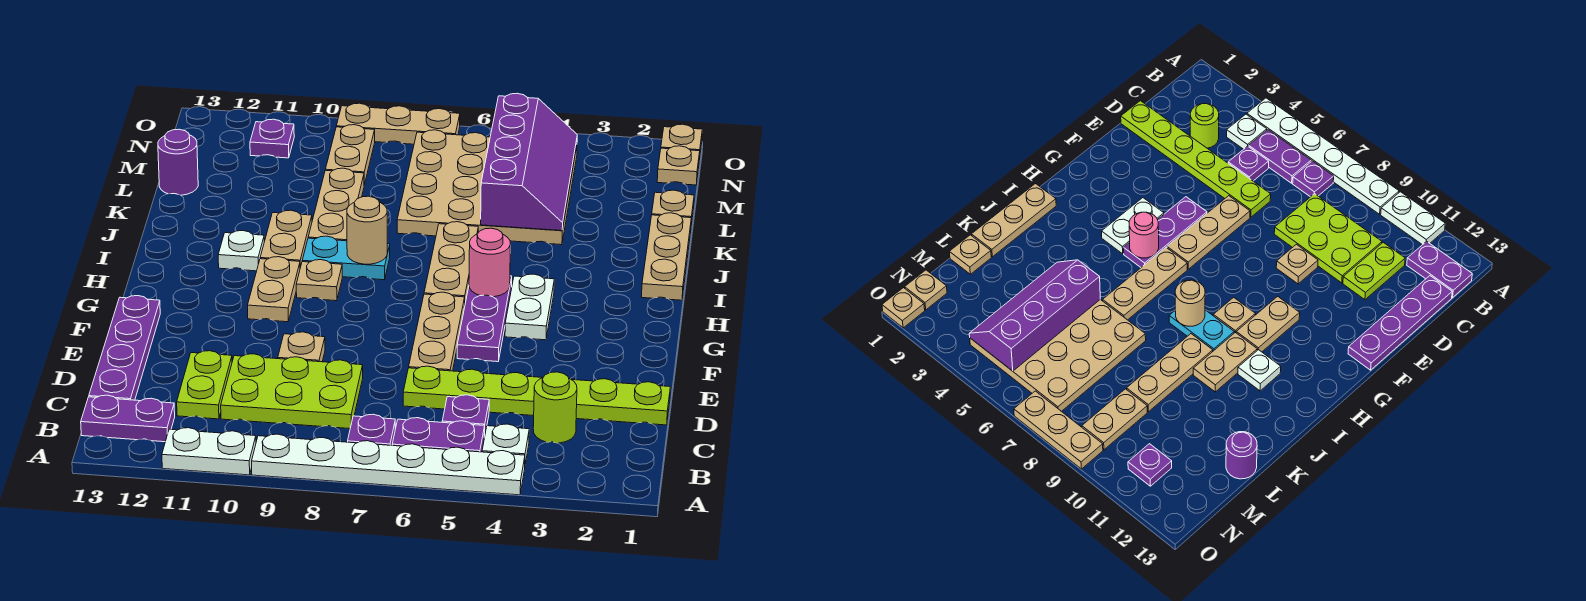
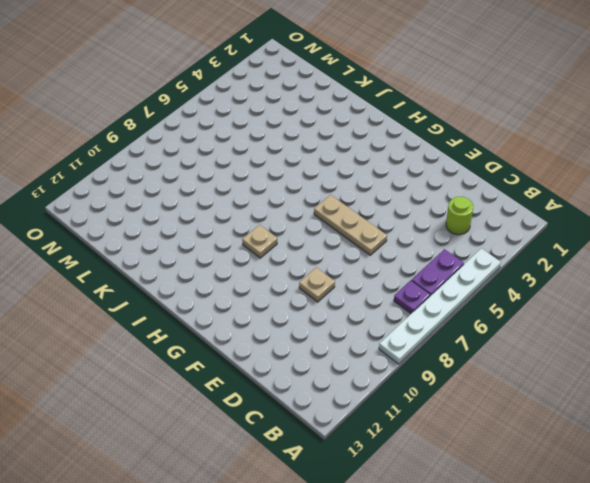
none -> white plate A10:A11 level 1
none -> white plate B4 level 1
none -> purple plate B12:B13 level 1
none -> purple plate C5 level 1

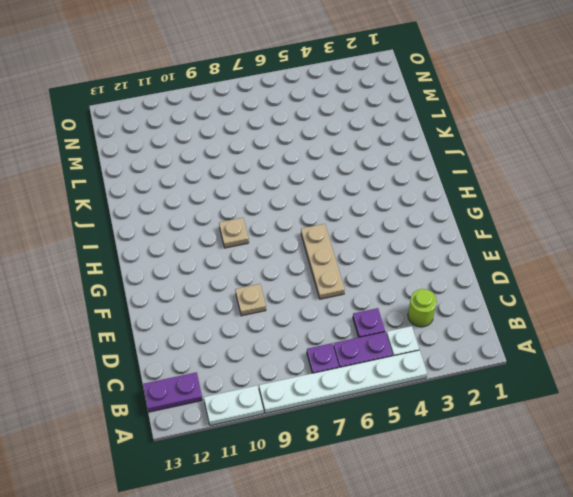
none -> lime plate C8:D10 level 1
none -> lime plate C11:D11 level 1
none -> purple plate C13:F13 level 1
none -> lime plate D1:D6 level 1

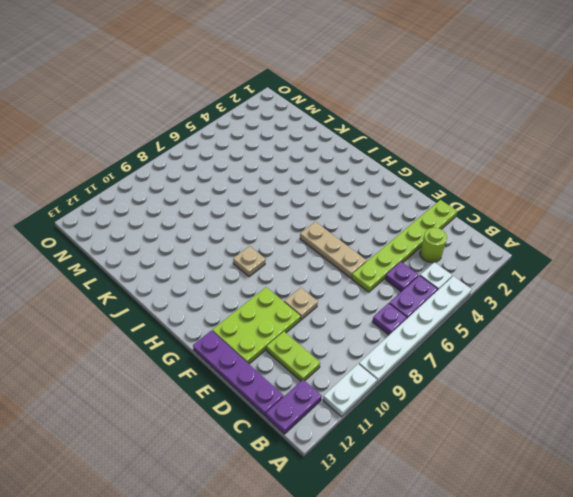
lime plate E10:F12 level 1 -> lime plate C8:D10 level 1
none -> purple plate F5:H5 level 1
none -> white plate G4:H4 level 1
none -> tan plate G10:H10 level 1
none -> tan plate H6:J6 level 1

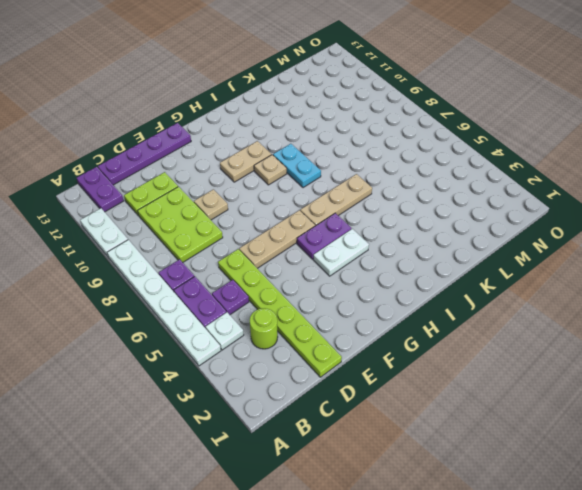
purple plate G5:H5 level 1 -> purple plate F5:H5 level 1
none -> tan plate I1:K1 level 1
none -> tan plate I10:J10 level 1
none -> white plate I11 level 1
none -> tan plate J9:L9 level 1

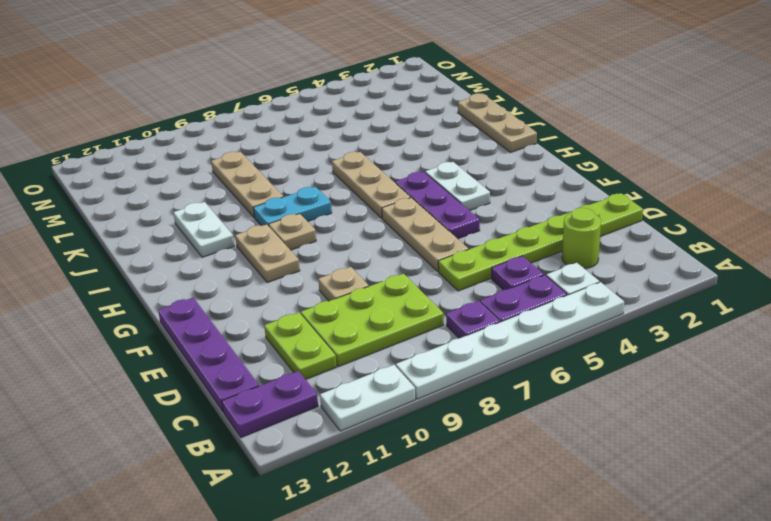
white plate I11:J11 level 1 -> white plate I11 level 1
none -> tan plate I10:J10 level 1
none -> tan plate K4:N7 level 1
none -> tan plate L1 level 1
none -> purple round brick L13 level 1

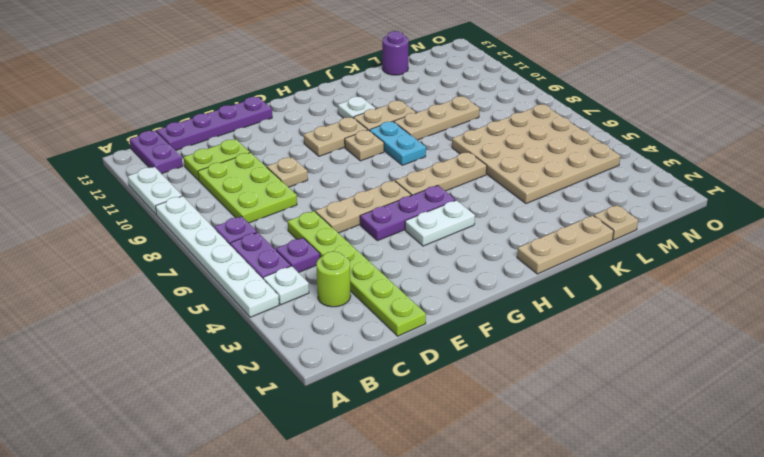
none -> tan plate M9:N9 level 1
none -> tan plate N1 level 1
none -> purple plate N11 level 1
none -> tan plate O1 level 1

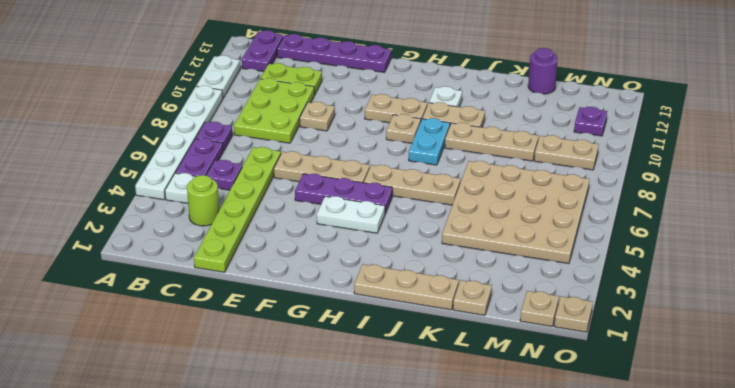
none -> tan plate O7:O9 level 1
none -> pink round brick H5 level 2
none -> tan round brick I8 level 2
none -> purple slope K4:N5 level 2 top 5

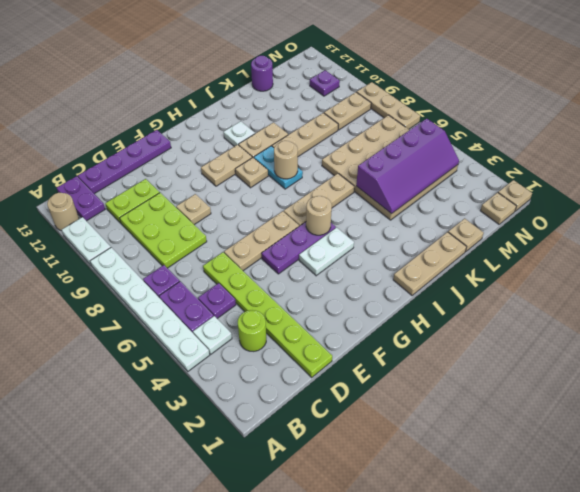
tan round brick A12 level 1 -> none
tan round brick H5 level 2 -> pink round brick H5 level 2

